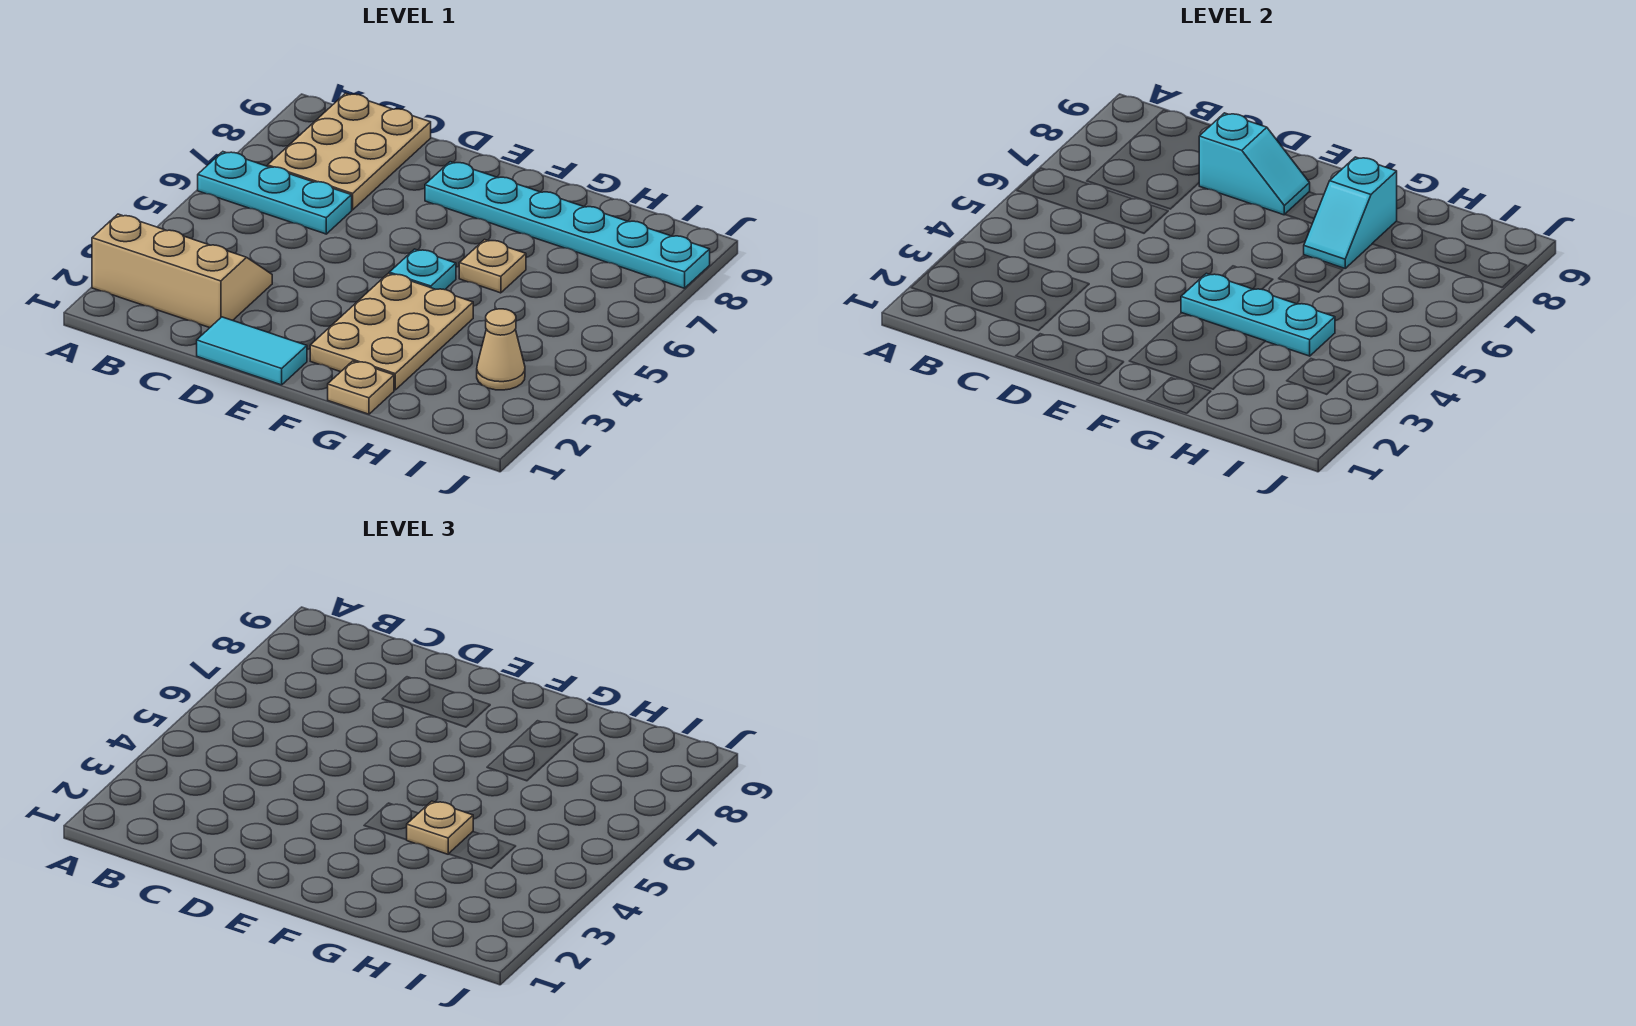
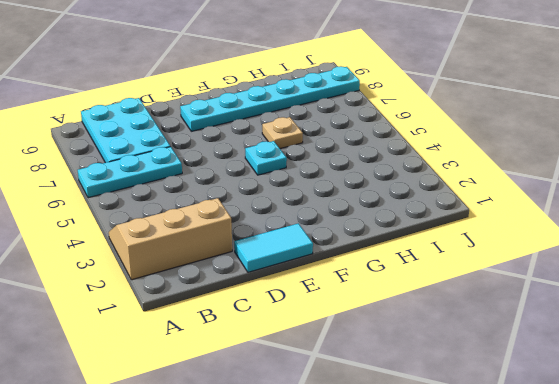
cyan plate B7:C9 level 1 -> tan plate B7:C9 level 1
none -> tan plate F2:G4 level 1
none -> tan plate G1 level 1
none -> tan cone I3 level 1

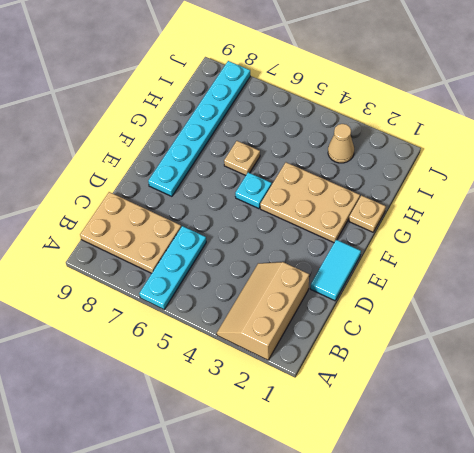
none -> cyan slope D8:E8 level 2 top D
none -> cyan plate F4:H4 level 2
none -> cyan slope G7:G8 level 2 top 8

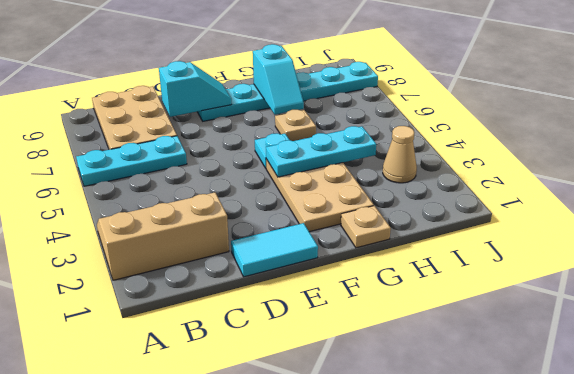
none -> tan plate G4 level 3

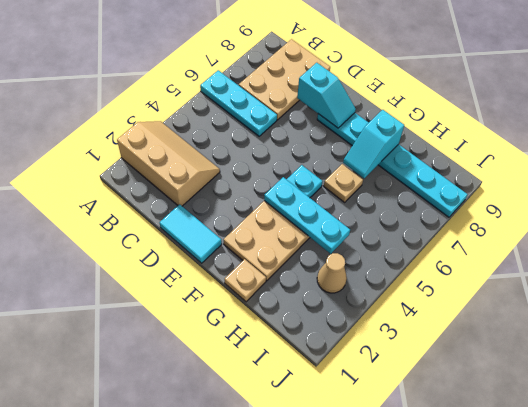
none -> tan plate G4 level 3

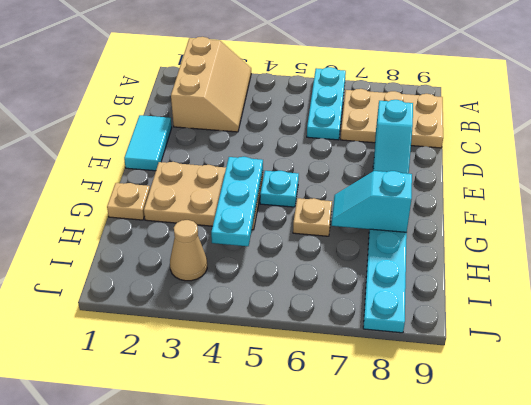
none -> tan plate G4 level 3

